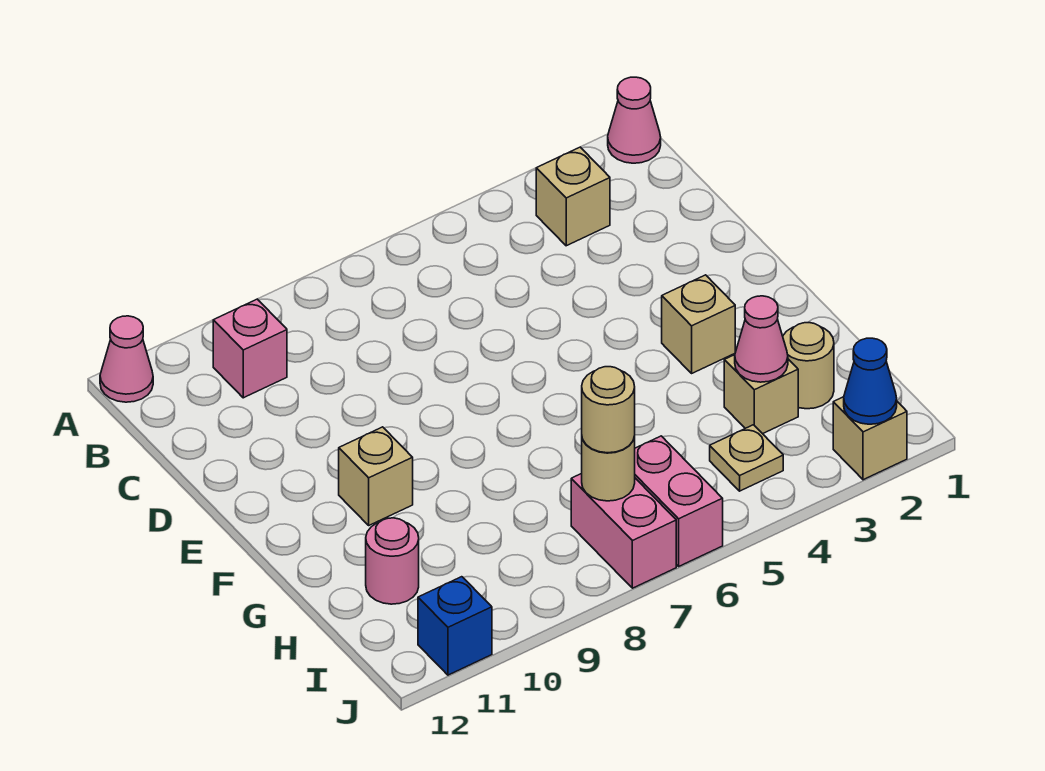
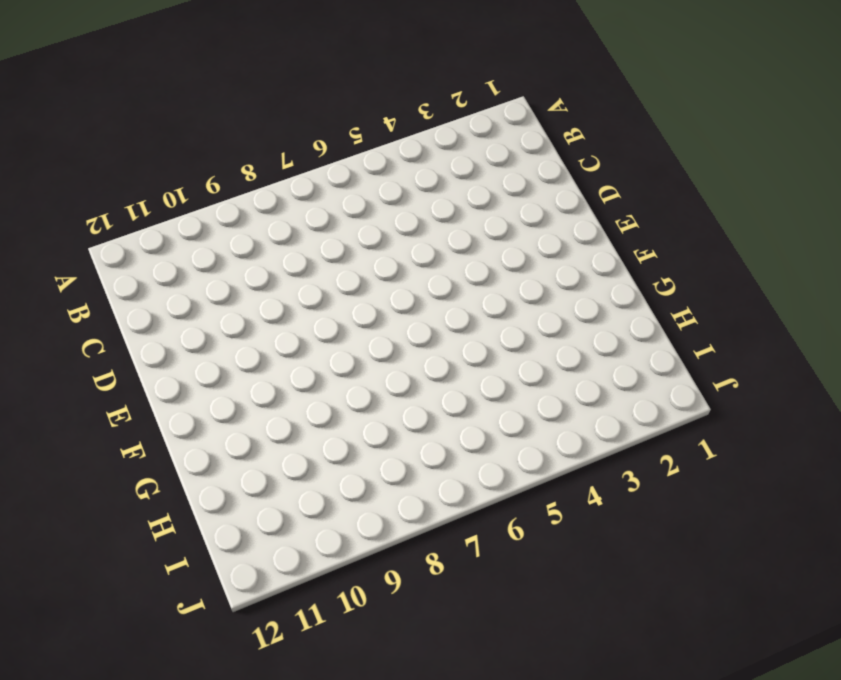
none -> pink cone A1 level 1
none -> pink cone A12 level 1
none -> tan brick B3 level 1

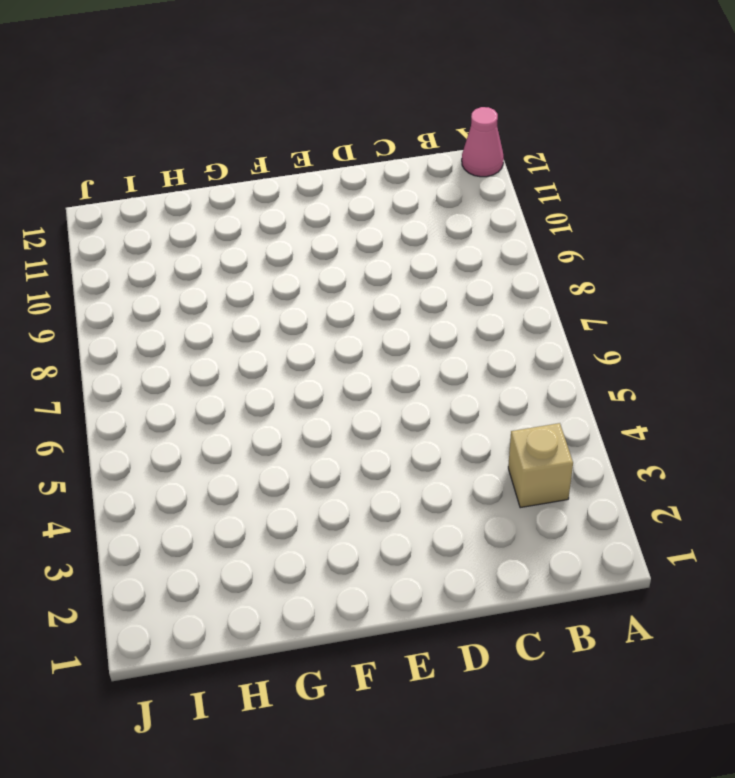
none -> pink cone A1 level 1
none -> pink brick B10 level 1
none -> tan brick F3 level 1

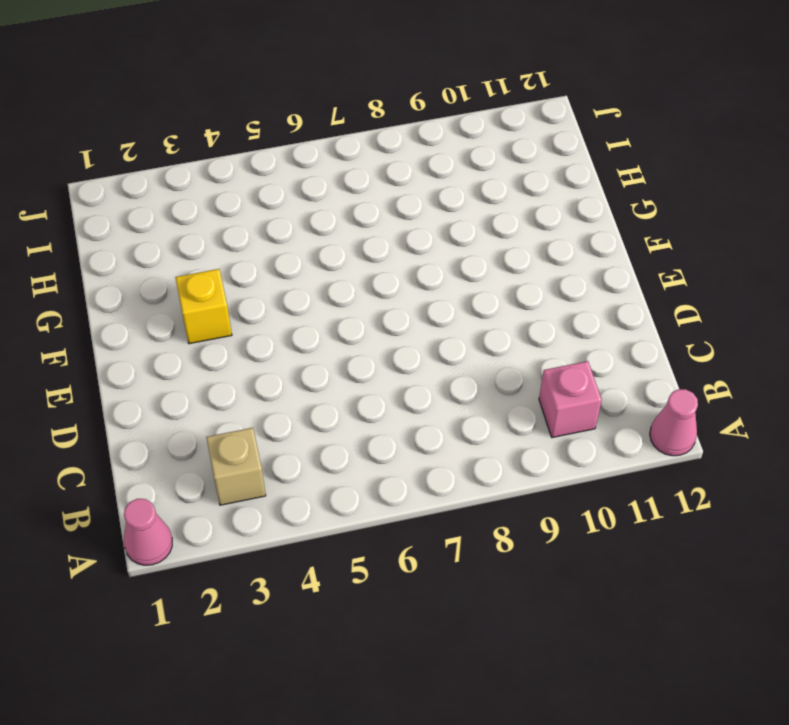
yellow brick F3 level 1 -> tan brick F3 level 1
none -> tan brick F10 level 1
none -> tan round brick H2 level 1
none -> tan brick H3 level 1

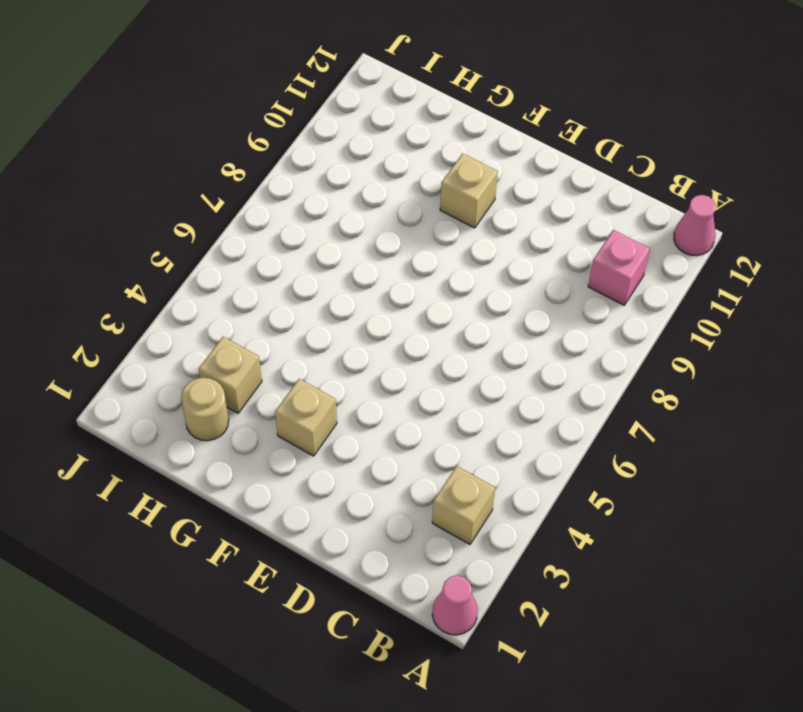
none -> pink round brick H11 level 1
none -> tan plate I4 level 1
none -> pink brick I6:J6 level 1

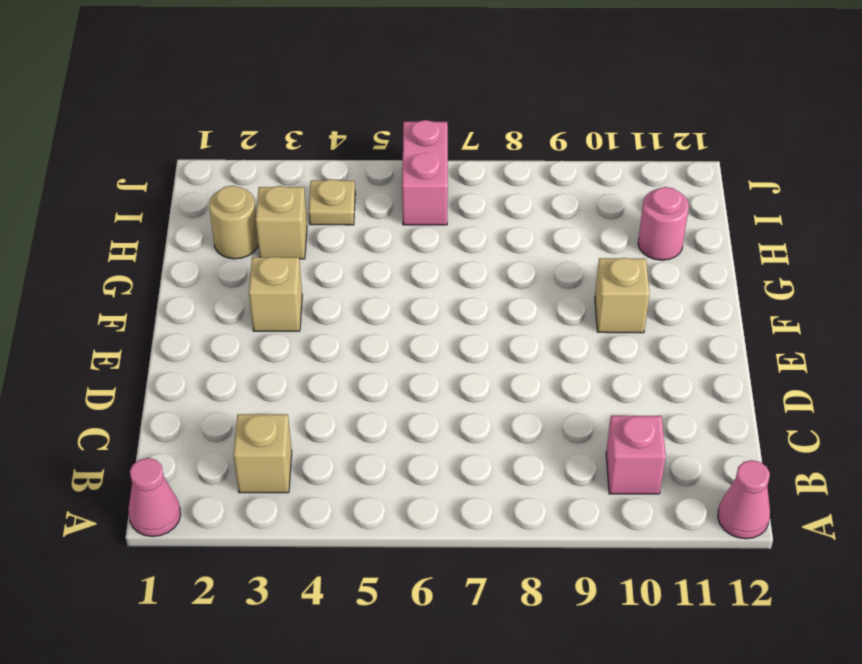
none -> pink brick I7:J7 level 1
none -> tan brick J2 level 1
none -> blue brick J11 level 1

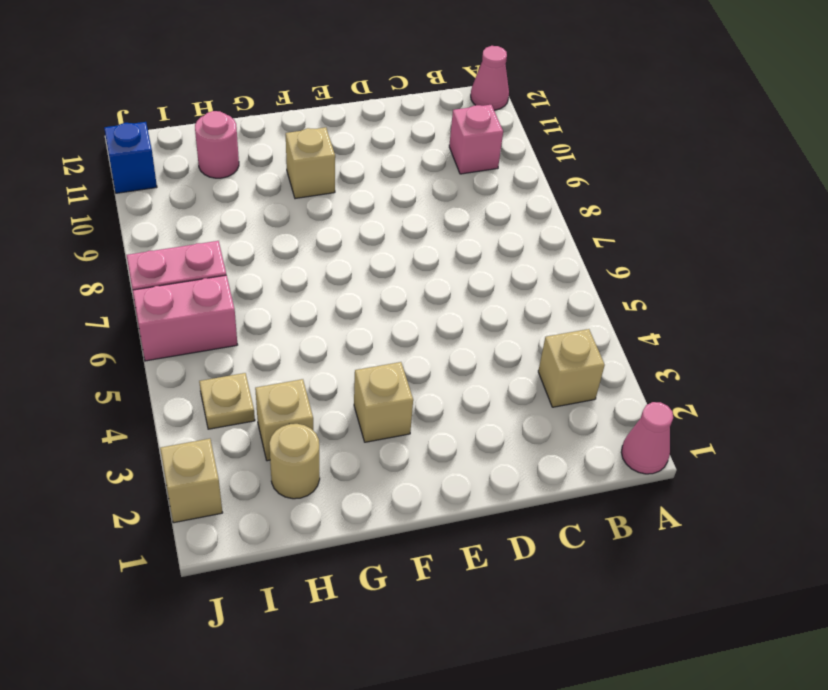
none -> pink cone H3 level 2
none -> tan round brick I7 level 2
none -> blue cone J2 level 2

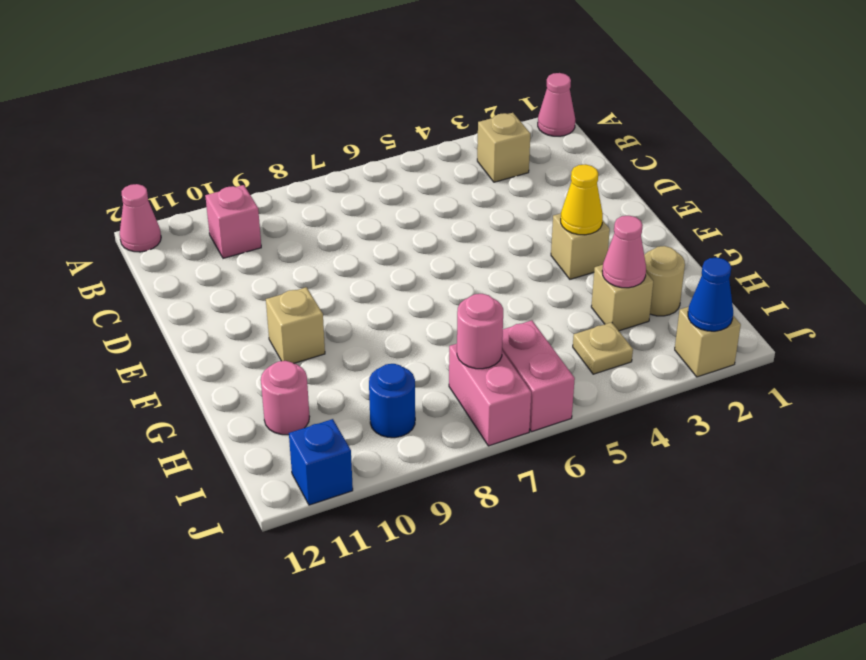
yellow cone F3 level 2 -> none
pink round brick I7 level 2 -> tan round brick I7 level 2
blue round brick I9 level 1 -> none
none -> tan round brick I7 level 3

